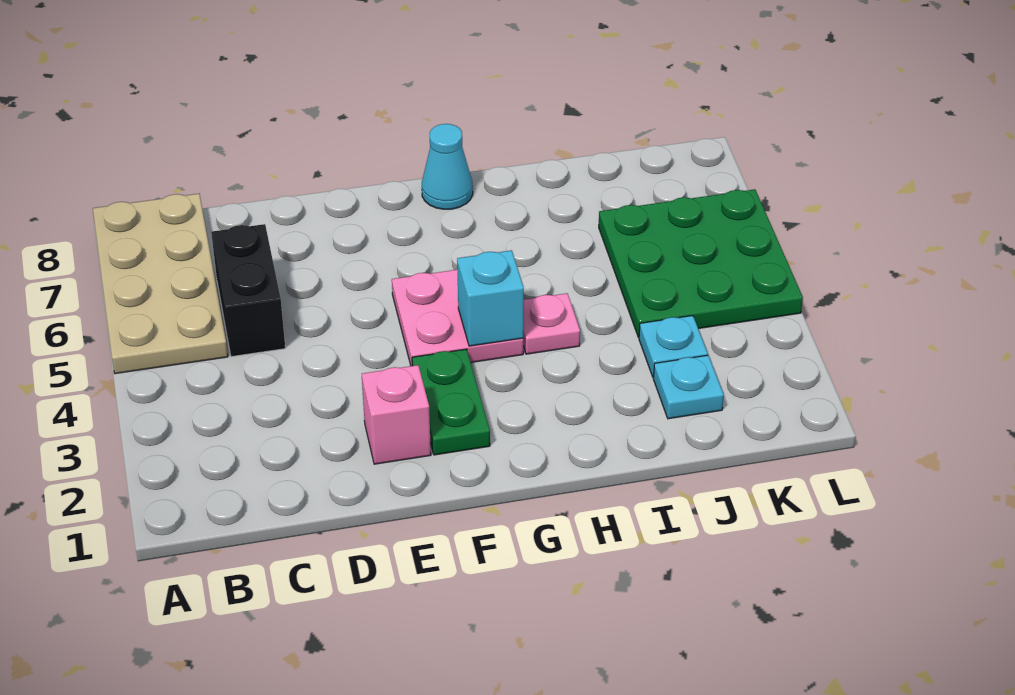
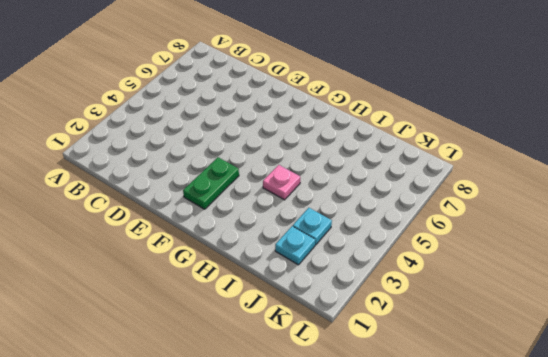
none -> tan plate A5:B8 level 1
none -> black brick C5:C6 level 1

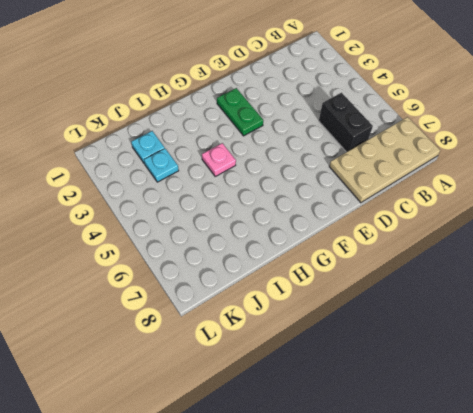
tan plate A7:D8 level 1 -> tan plate A5:B8 level 1
none -> pink brick E2 level 1
none -> pink plate F4:G5 level 1

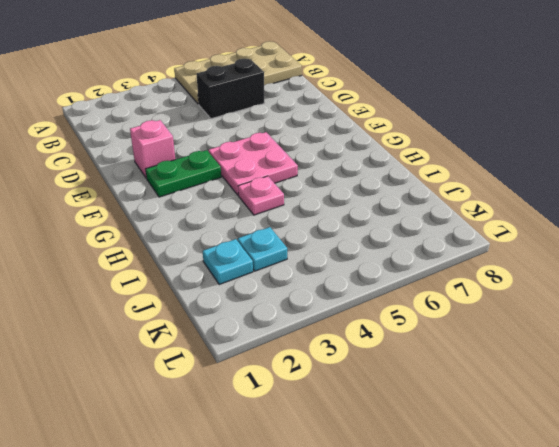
none -> cyan cone G8 level 1
none -> green plate J4:L6 level 1

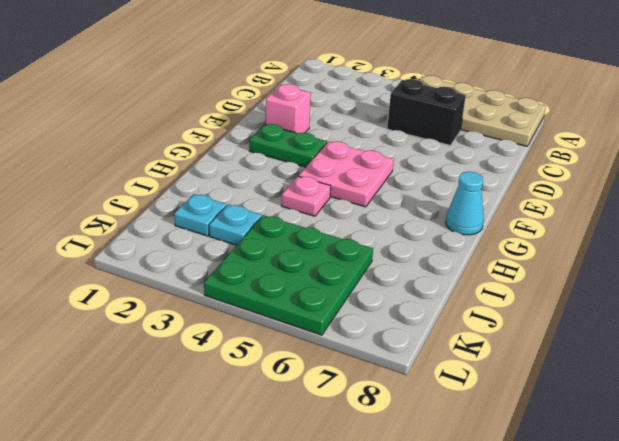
none -> cyan brick G4 level 2

